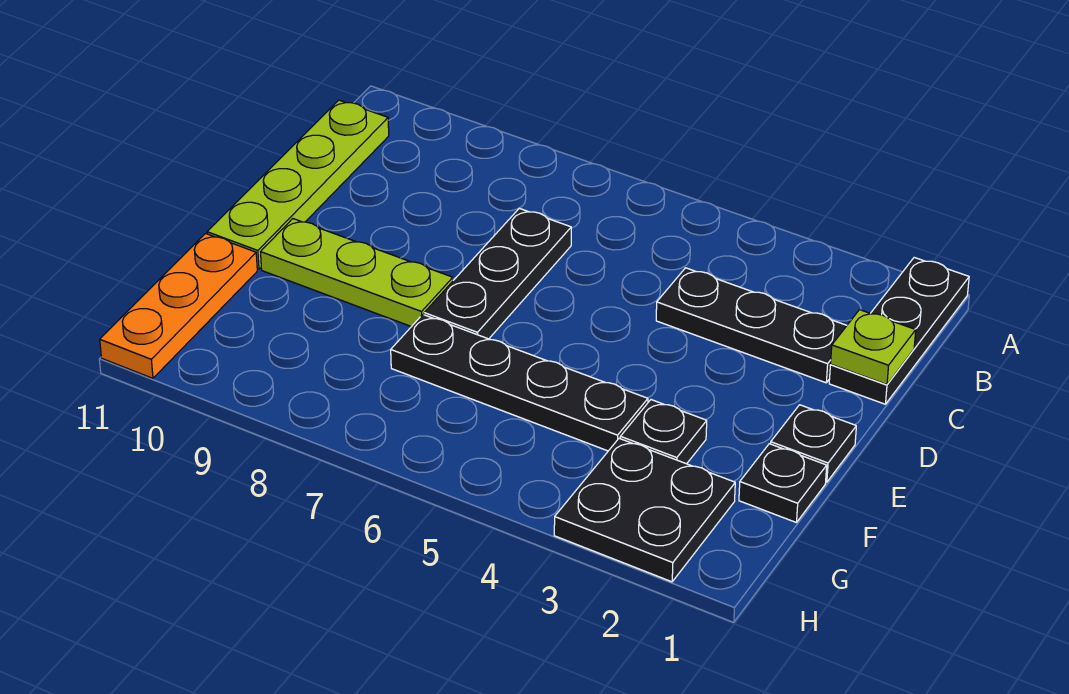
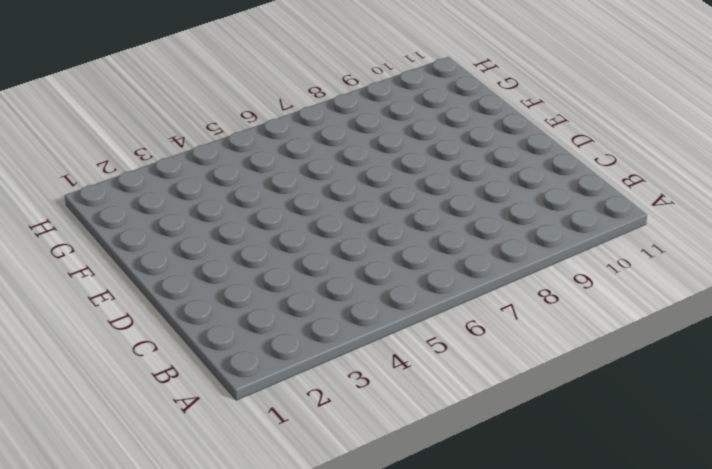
none -> black plate A1:C1 level 1
none -> lime plate B11:E11 level 1
none -> black plate C2:C4 level 1

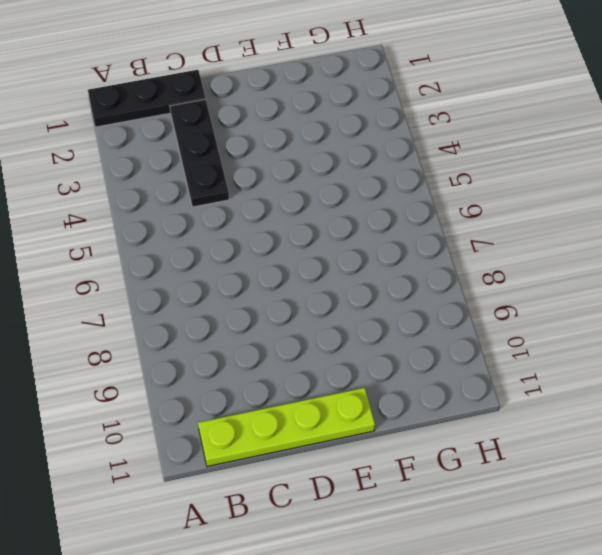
none -> black plate C7:E7 level 1
none -> black plate E1 level 1
none -> lime plate E8:E10 level 1

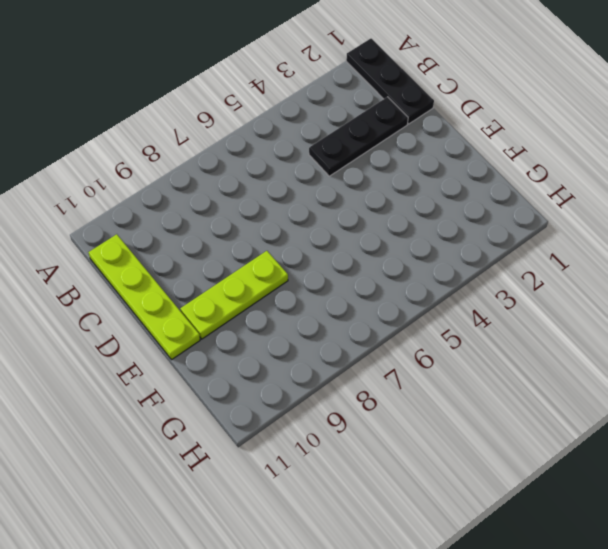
none -> black plate C7:E7 level 1
none -> black plate E1 level 1
none -> black plate F1 level 1

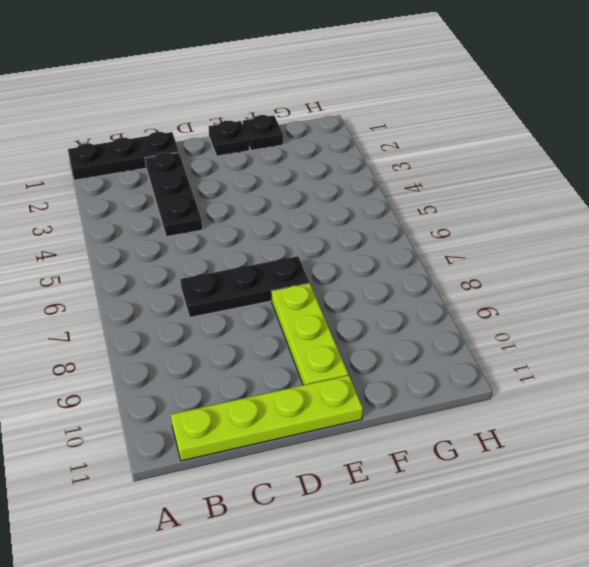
none -> black plate F3 level 1
none -> black plate F4:F7 level 1
none -> orange plate F11:H11 level 1

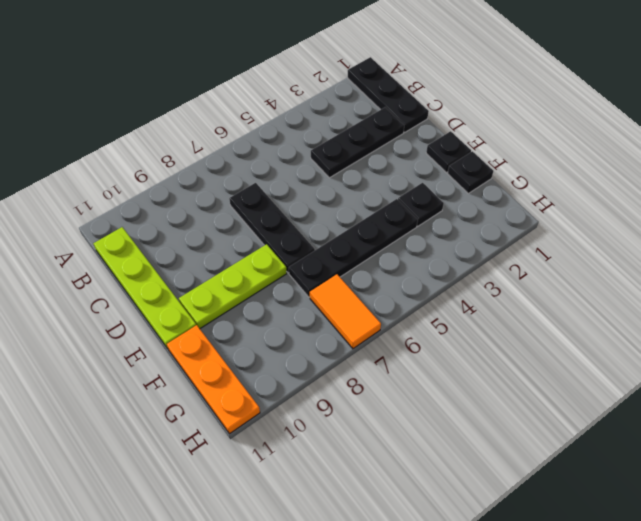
orange tile G7:H7 level 1 -> none
none -> black plate G2:H3 level 1
none -> lime plate C1 level 2

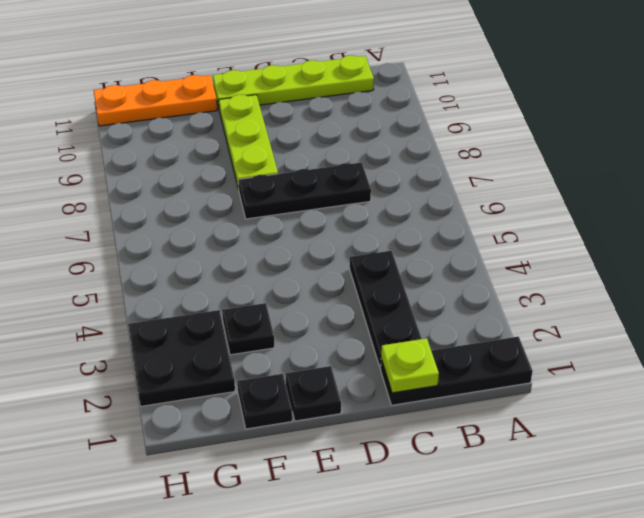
none -> black plate F4:F7 level 1

